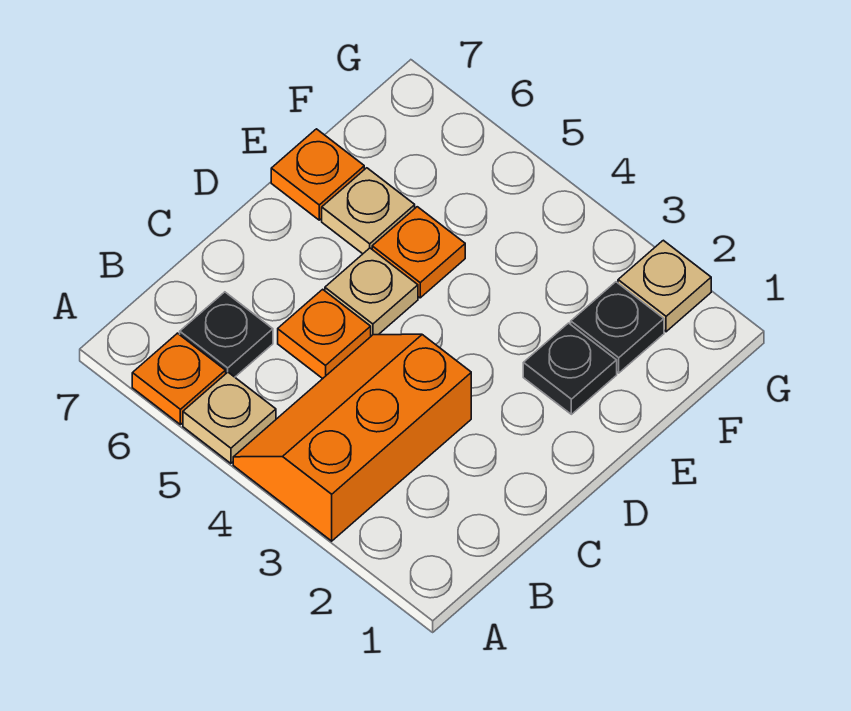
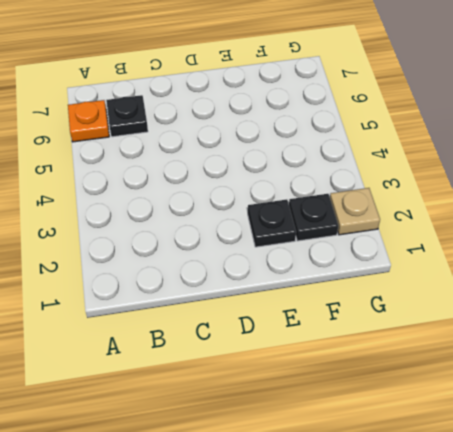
none -> orange slope A3:C4 level 1 top 3
none -> tan plate A5 level 1
none -> orange plate C5 level 1

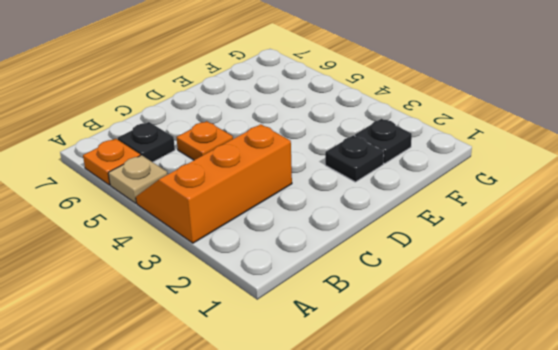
none -> tan plate D5 level 1
none -> orange plate E5 level 1
none -> tan plate E6 level 1

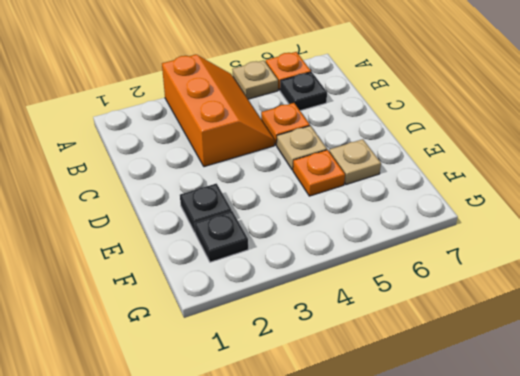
none -> orange plate E7 level 1
none -> tan plate G2 level 1

